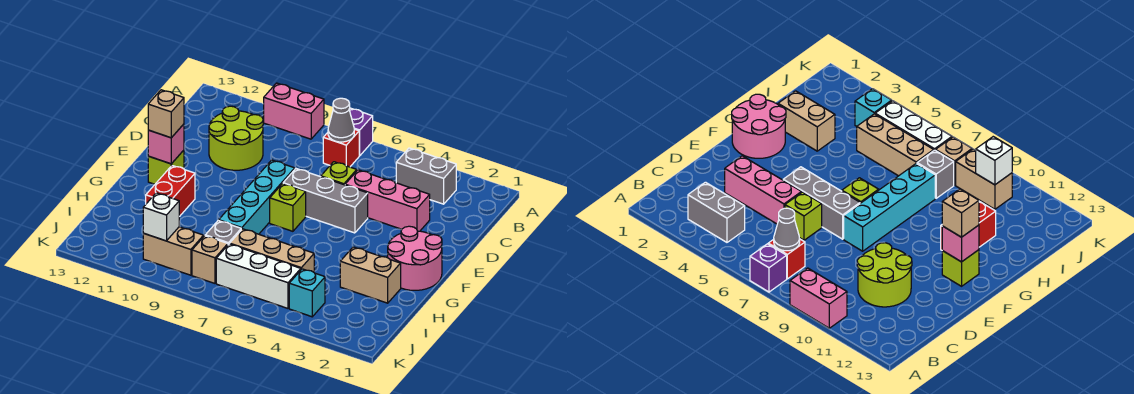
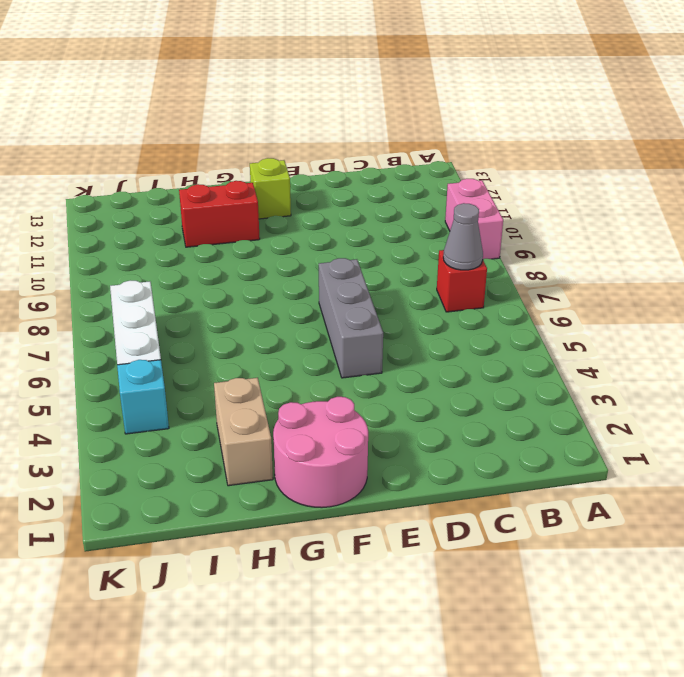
none -> purple brick A7 level 1
none -> grey brick B3:B4 level 1
none -> lime round brick C10:D11 level 1

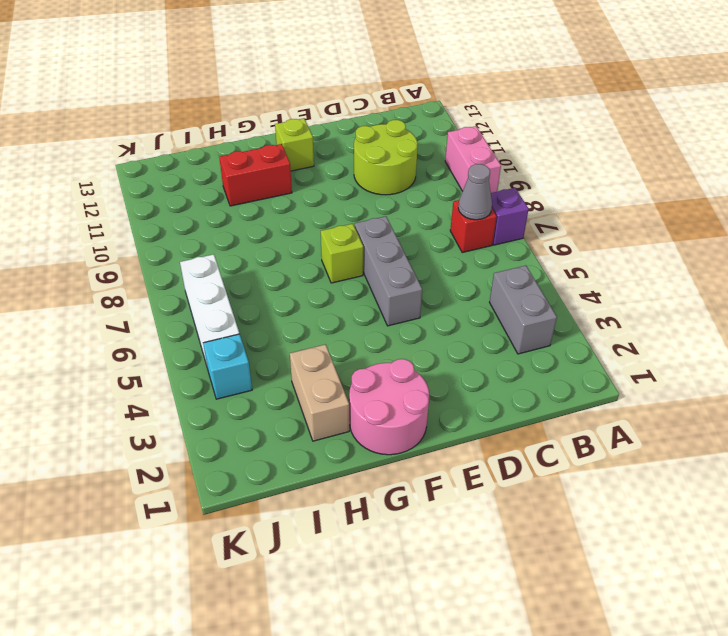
none -> pink brick D3:D5 level 1
none -> lime brick D6 level 1
none -> cyan brick E8:H8 level 1

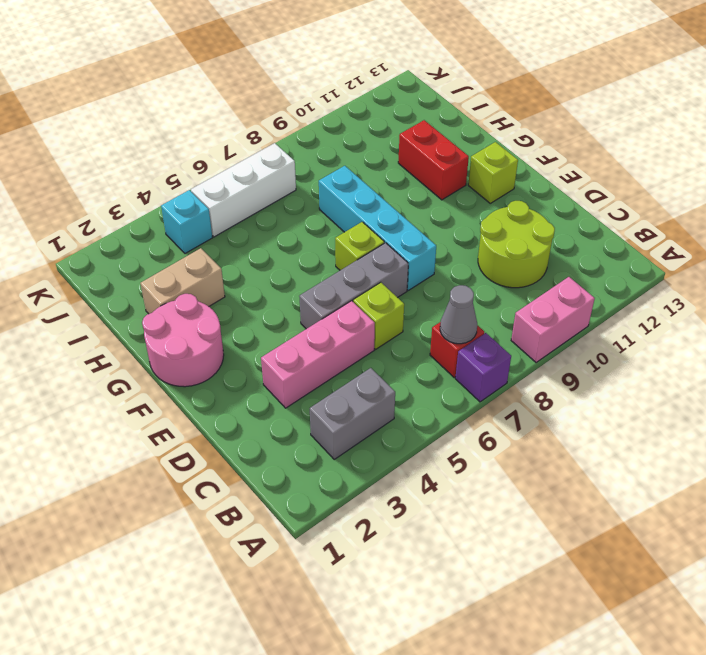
none -> tan brick I5:I7 level 1
none -> grey brick I8 level 1
none -> tan brick J8 level 1

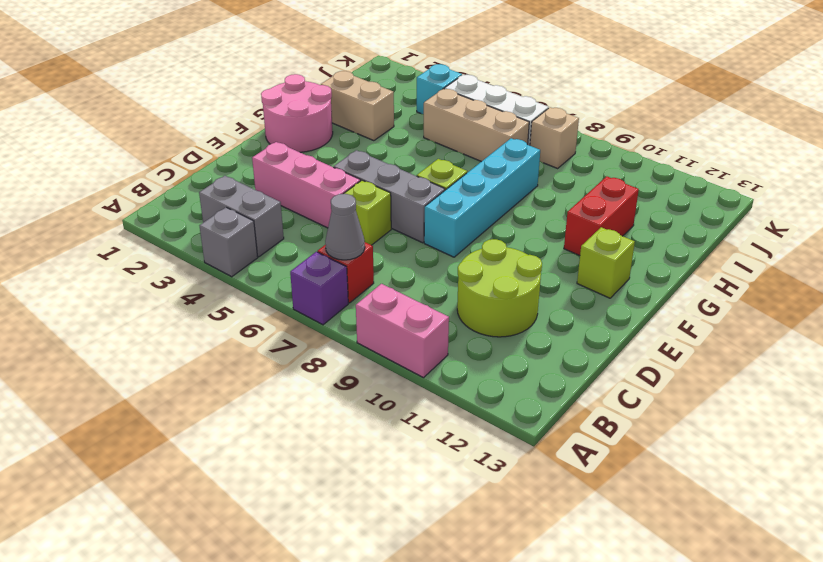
grey brick A4 level 1 -> grey brick I8 level 1
none -> tan brick J9:J10 level 1
none -> pink brick F12 level 2
none -> white brick J10 level 2

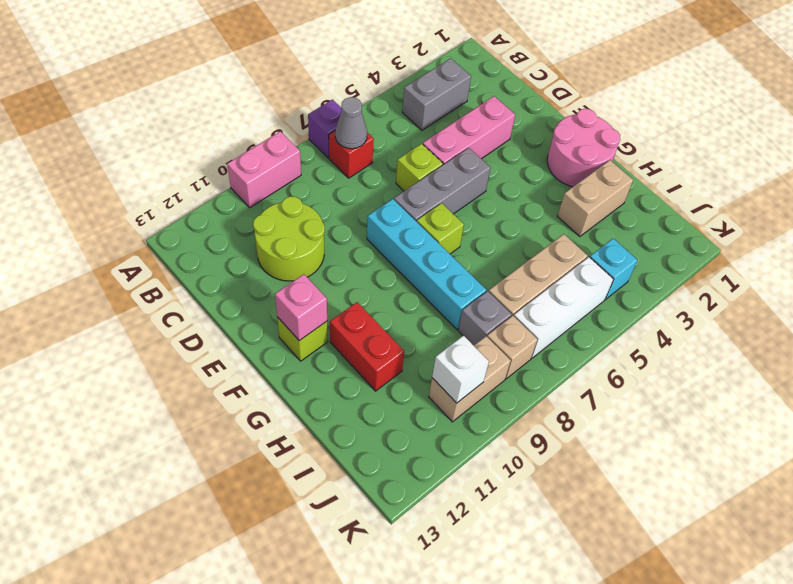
none -> tan brick F12 level 3

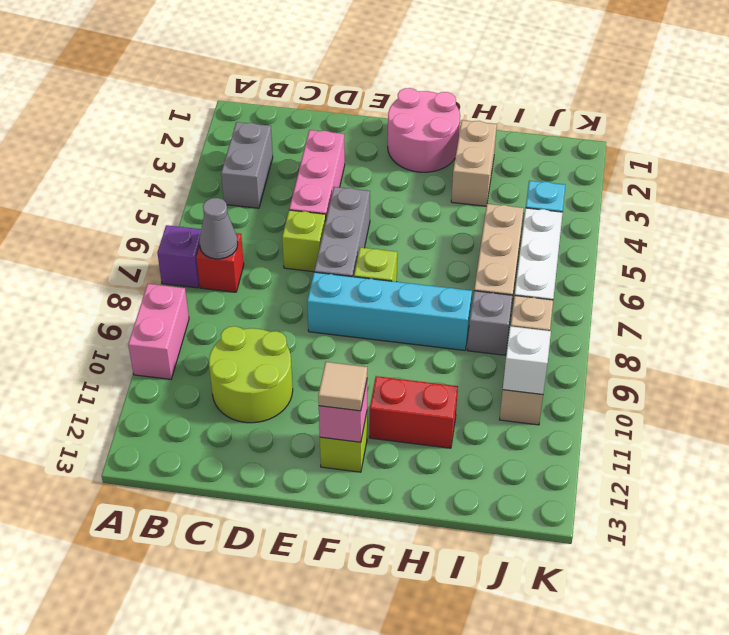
tan tile F12 level 3 -> tan brick F12 level 3

